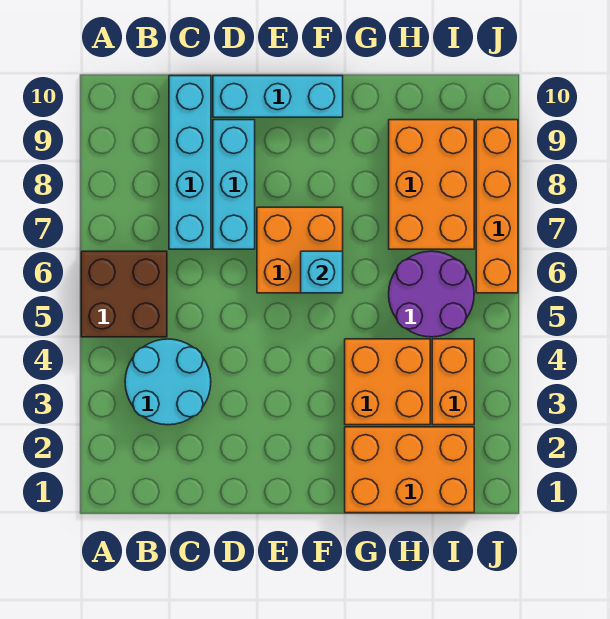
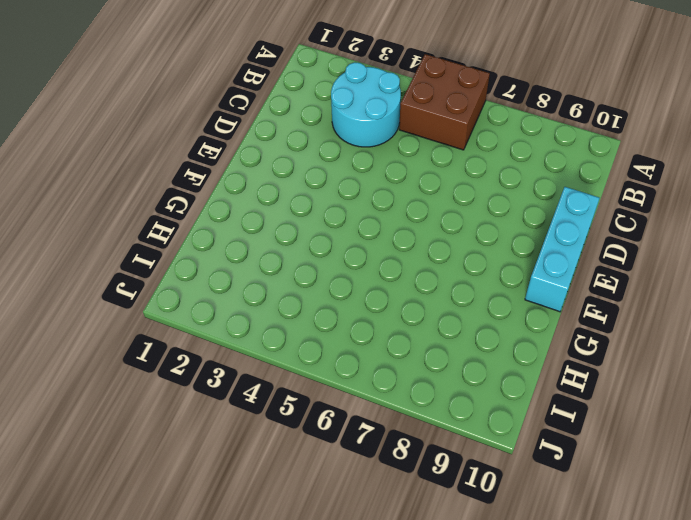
none -> cyan brick C7:C10 level 1
none -> cyan brick D7:D9 level 1
none -> orange brick E6:F7 level 1

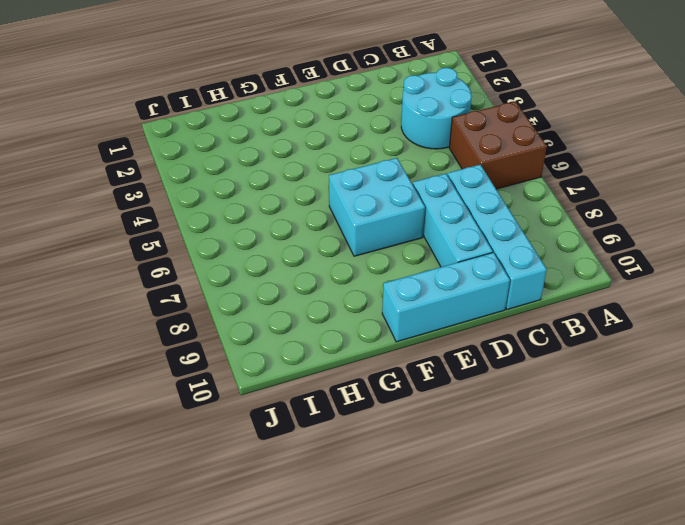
cyan brick E6:F7 level 1 -> orange brick E6:F7 level 1
none -> orange brick G1:I2 level 1
none -> orange brick G3:H4 level 1
none -> purple round brick H5:I6 level 1

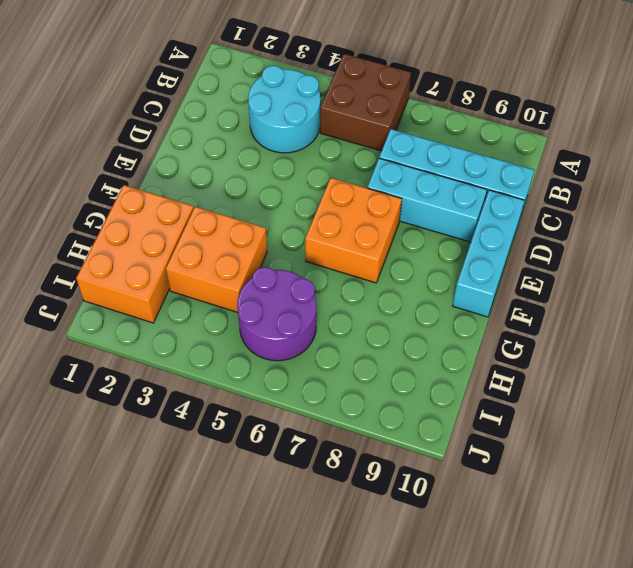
none -> orange brick H7:I9 level 1
none -> orange brick I3:I4 level 1
none -> orange brick J6:J9 level 1

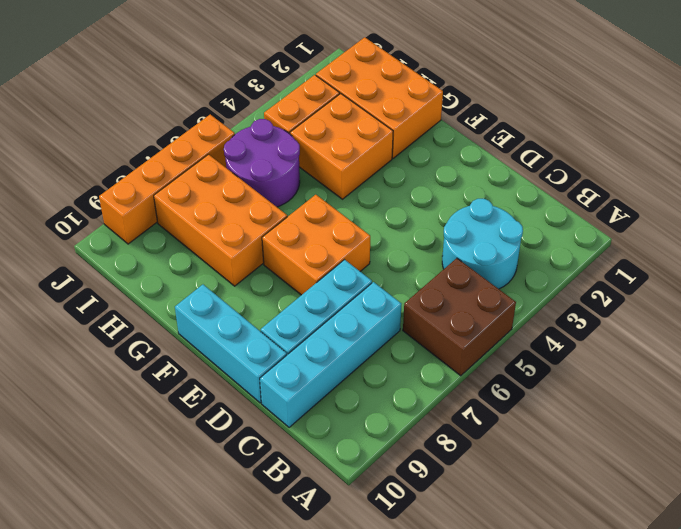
orange brick G7:I8 level 1 -> orange brick H7:I9 level 1
none -> cyan brick F6 level 2

